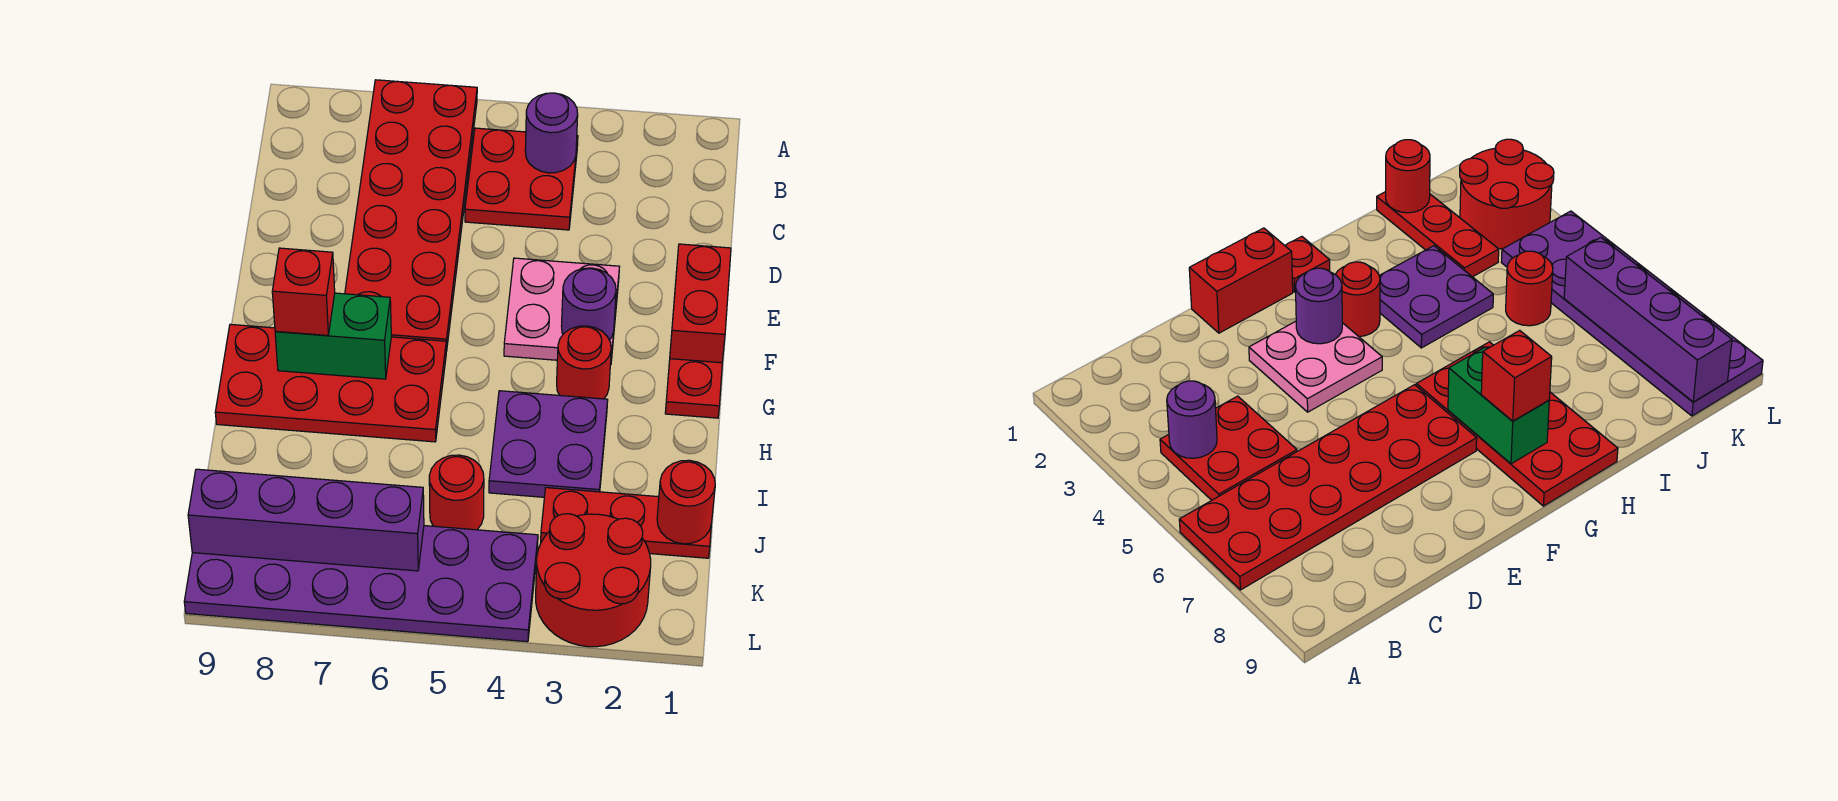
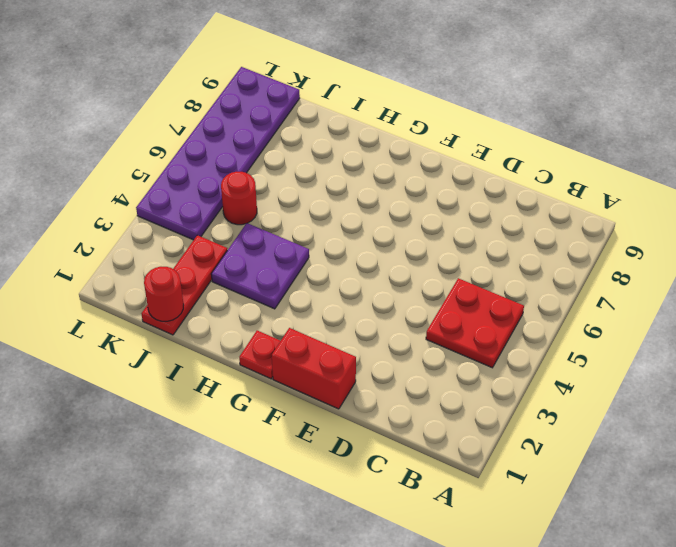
none -> red plate A6:F7 level 1
none -> pink plate E3:F4 level 1
none -> red round brick G3 level 1

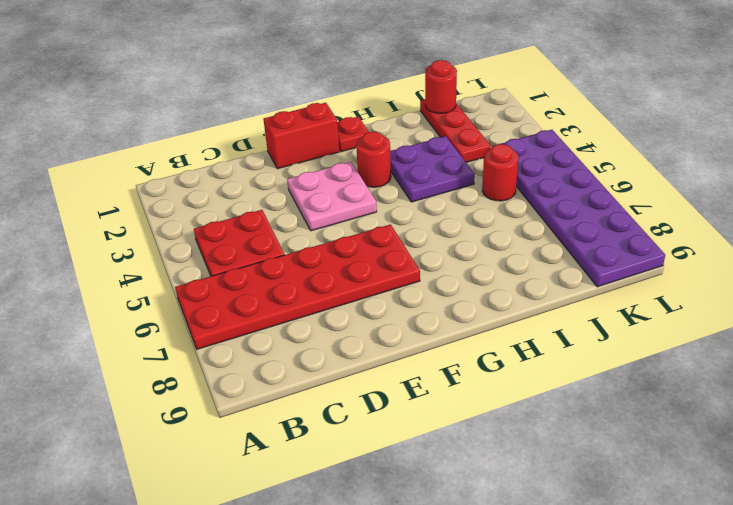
none -> red plate G6:H9 level 1
none -> red round brick K2:L3 level 1
none -> purple round brick B4 level 2

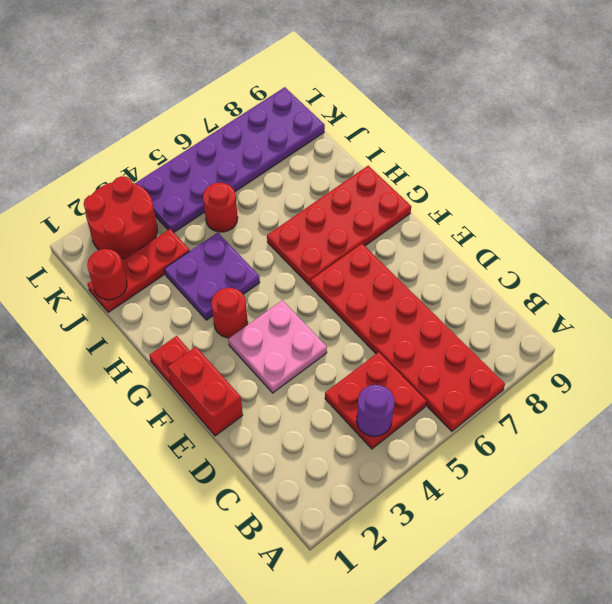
none -> purple round brick F3 level 2
none -> green brick G7:G8 level 2
none -> purple brick K6:K9 level 2

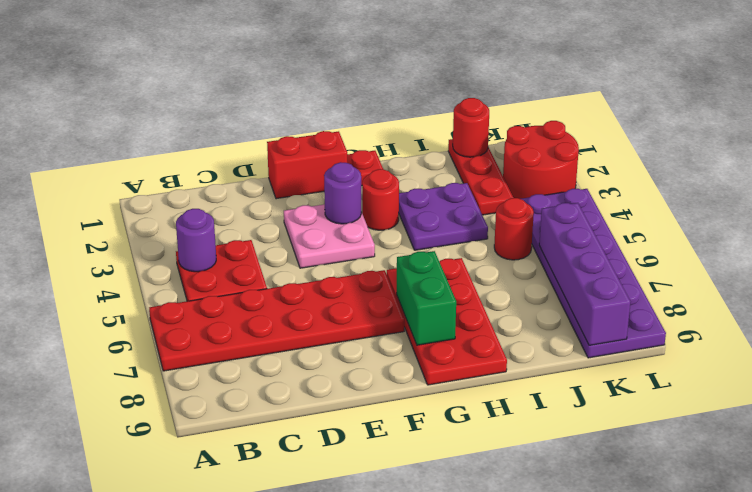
none -> red brick G8 level 3

